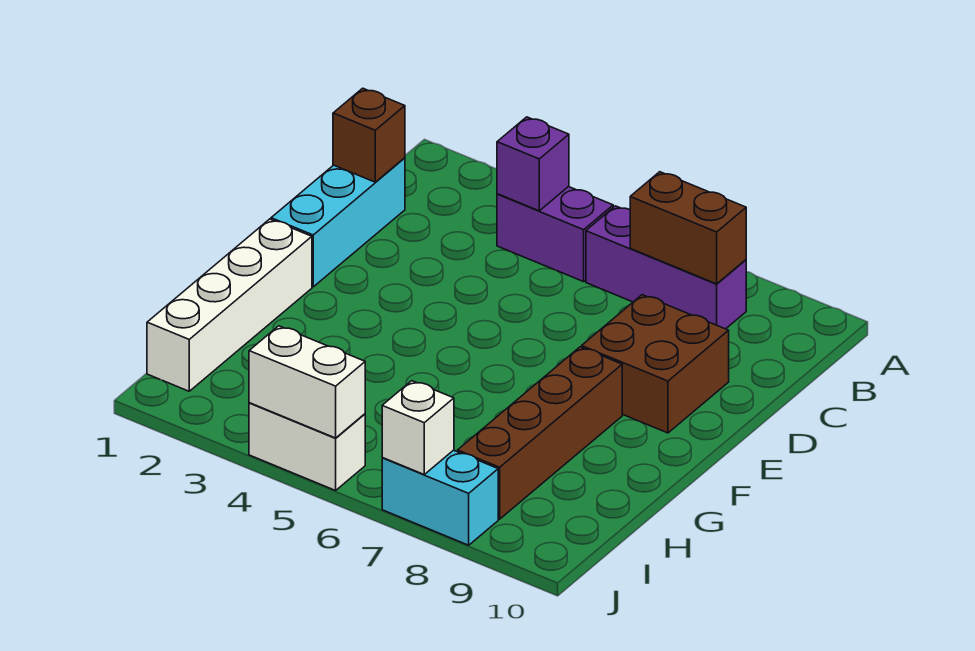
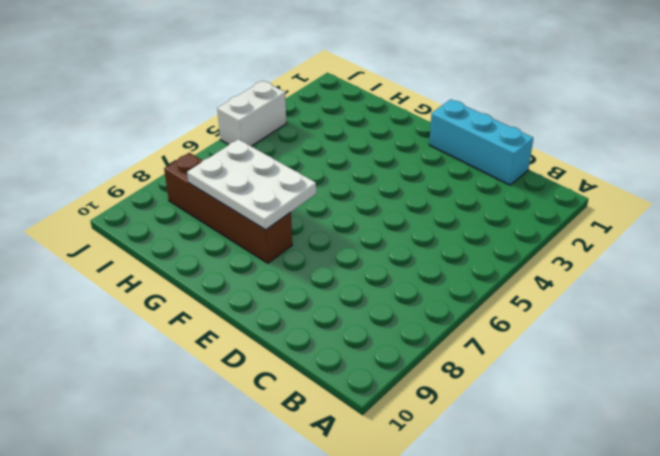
white plate F7:H8 level 2 -> none
none -> purple brick B4:B5 level 1
none -> purple brick B6:B8 level 1
none -> brown brick D8:E9 level 1

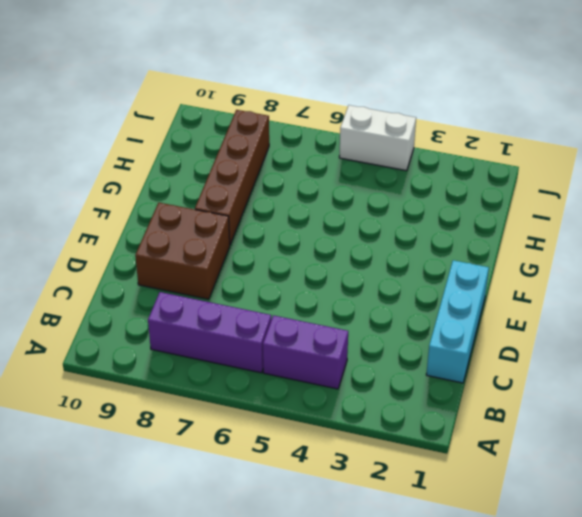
none -> white brick F1:I1 level 1
none -> cyan brick J7:J8 level 1
none -> purple brick B4 level 2

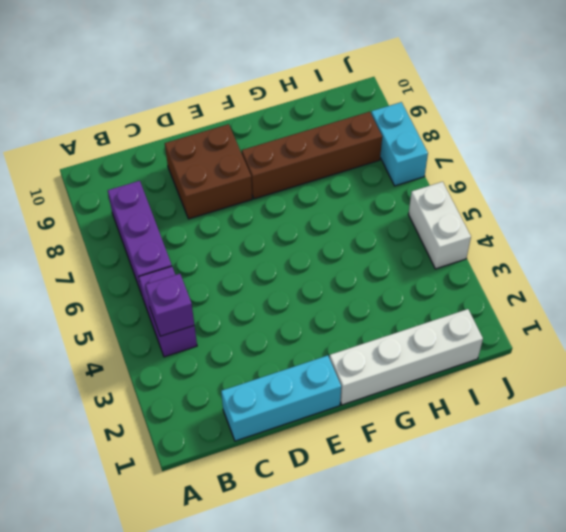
none -> brown brick B7:B8 level 2
none -> brown brick C1 level 2
none -> white brick J4:J5 level 2

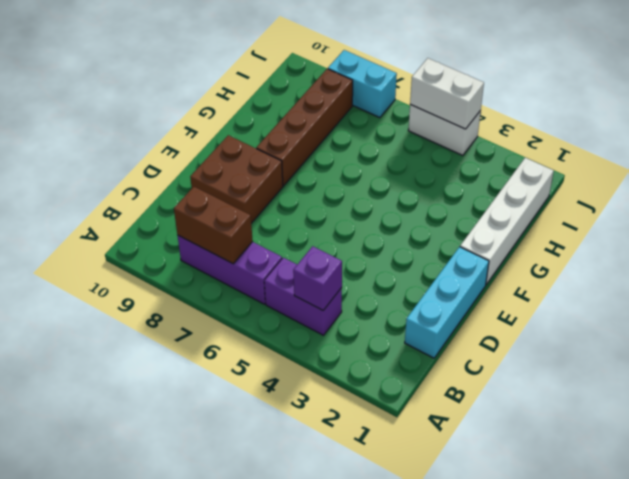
none -> brown brick C1 level 2
none -> white brick J7 level 2

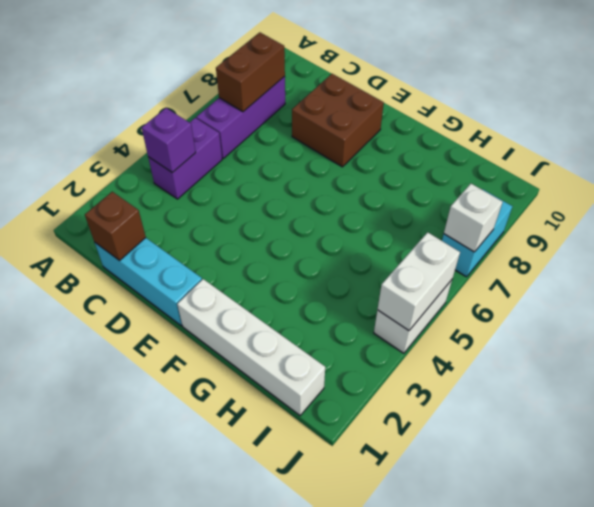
none -> brown brick F8:I8 level 1

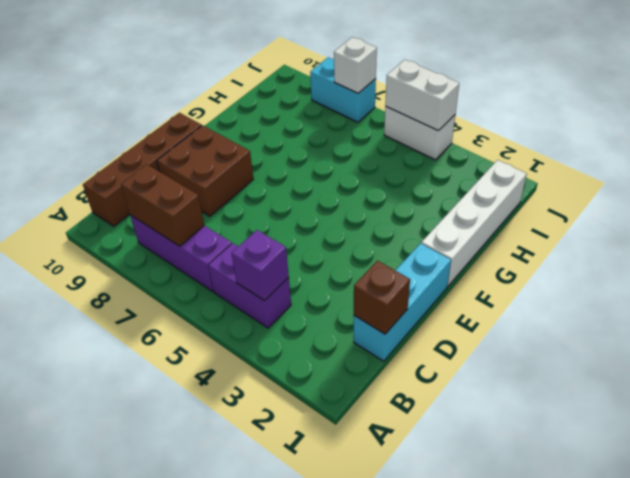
brown brick B10:E10 level 1 -> brown brick F8:I8 level 1

